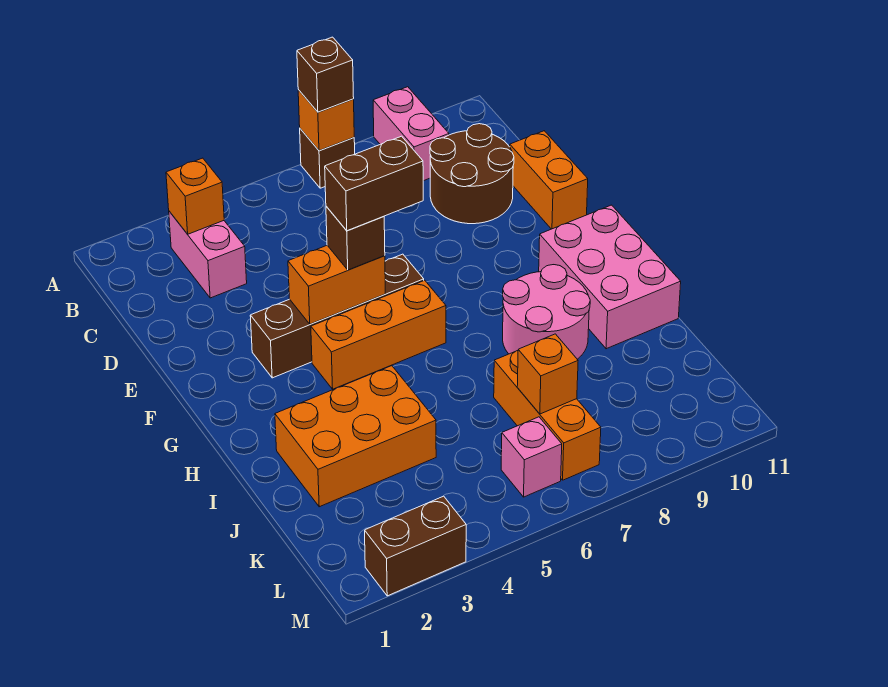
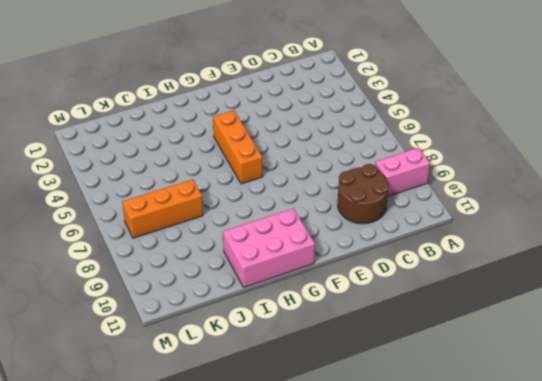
none -> brown brick A7 level 1
none -> pink brick B3:C3 level 1
none -> orange brick D11:E11 level 1

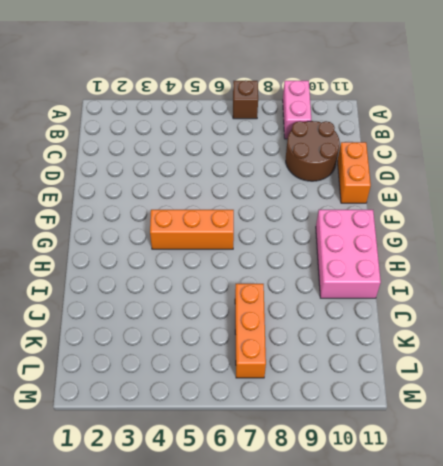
none -> pink brick B3:C3 level 1
none -> brown brick F3:F6 level 1
none -> pink round brick H8:I9 level 1

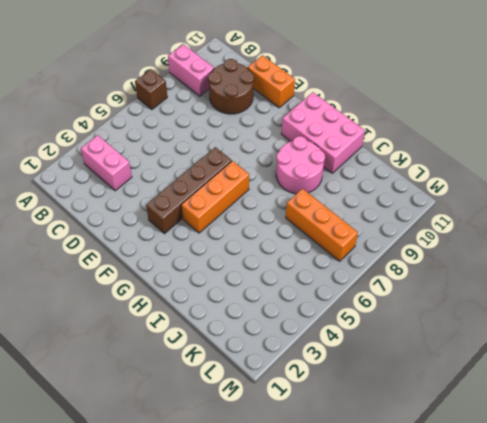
none -> orange brick I2:J4 level 1
none -> pink brick L6 level 1
none -> brown brick M2:M3 level 1

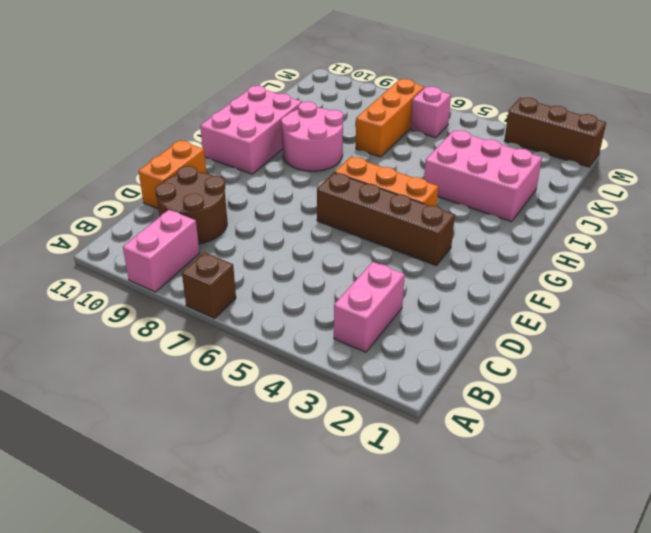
pink brick I2:J4 level 1 -> orange brick I2:J4 level 1
brown brick M1:M3 level 1 -> brown brick M2:M3 level 1
none -> orange brick A7 level 2
none -> orange brick B3 level 2
none -> orange brick F4:F5 level 2

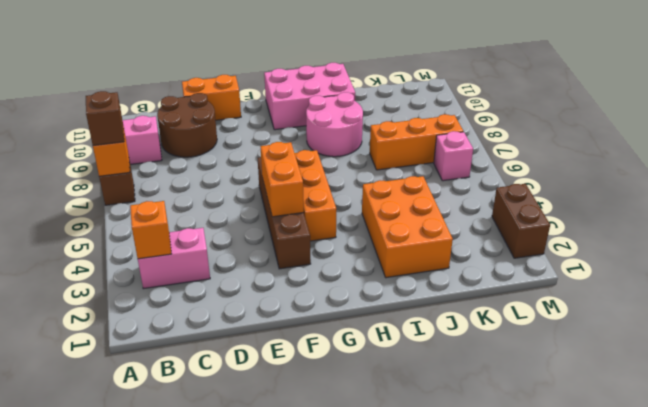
none -> orange brick K7 level 2
none -> brown brick F5 level 3
none -> brown brick F5:F6 level 4

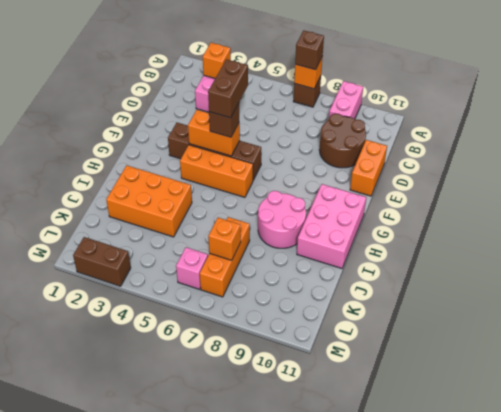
brown brick E5:F5 level 4 -> brown brick F5:F6 level 4

